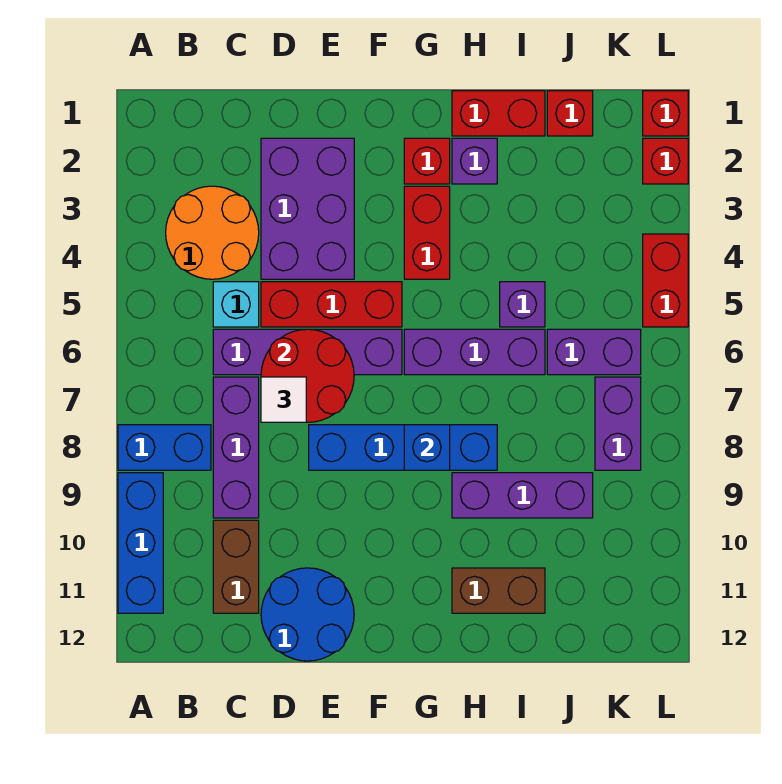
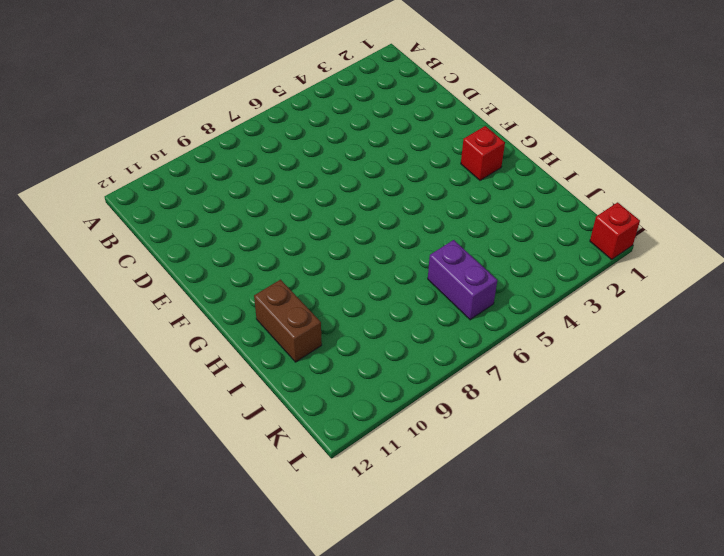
none -> blue brick A8:B8 level 1
none -> blue brick A9:A11 level 1
none -> orange round brick B3:C4 level 1

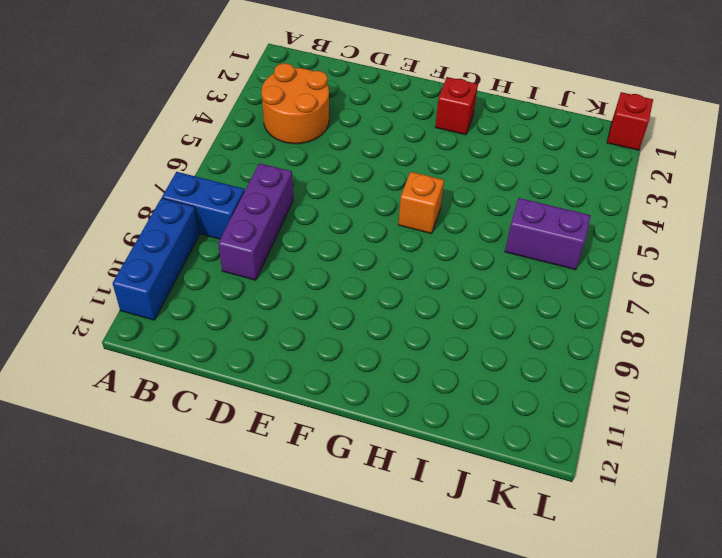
orange brick G6 level 1 -> purple brick G6:I6 level 1
none -> cyan brick C5 level 1
none -> purple brick C6:F6 level 1
none -> brown brick C10:C11 level 1

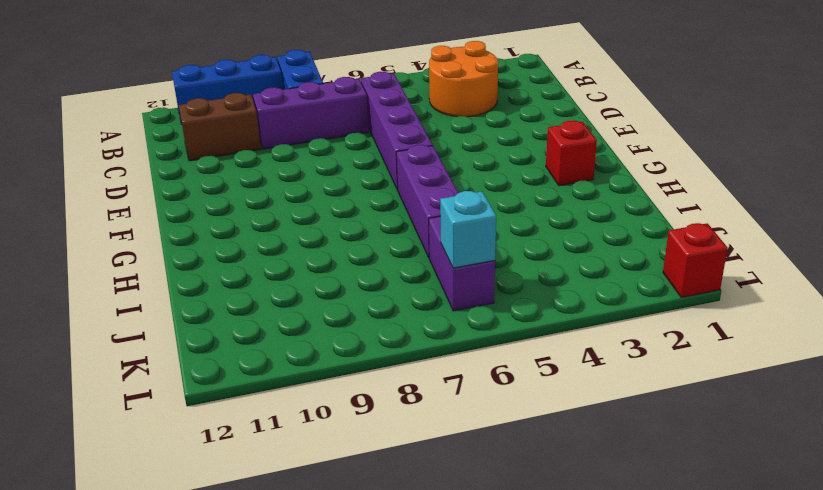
cyan brick K6 level 2 -> cyan brick C5 level 1
none -> purple brick D2:E4 level 1
none -> red brick D5:F5 level 1
none -> blue round brick D11:E12 level 1

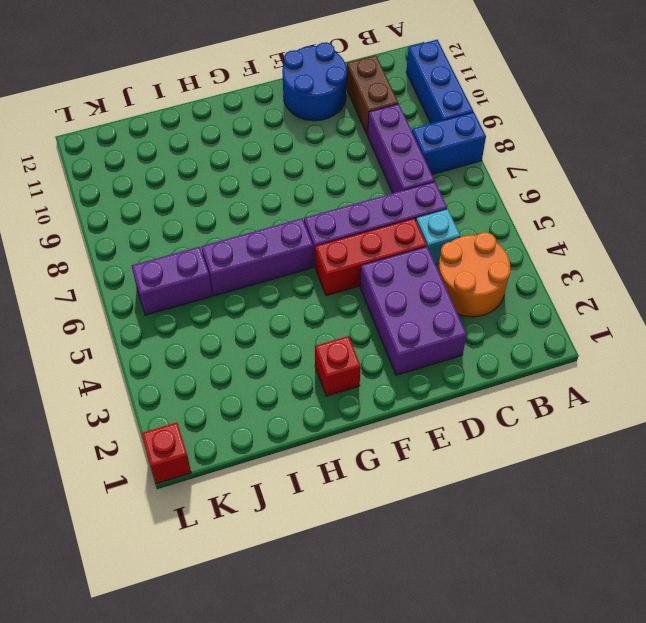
none -> blue brick E8:H8 level 1
none -> red brick G3:G4 level 1
none -> red brick H1:I1 level 1

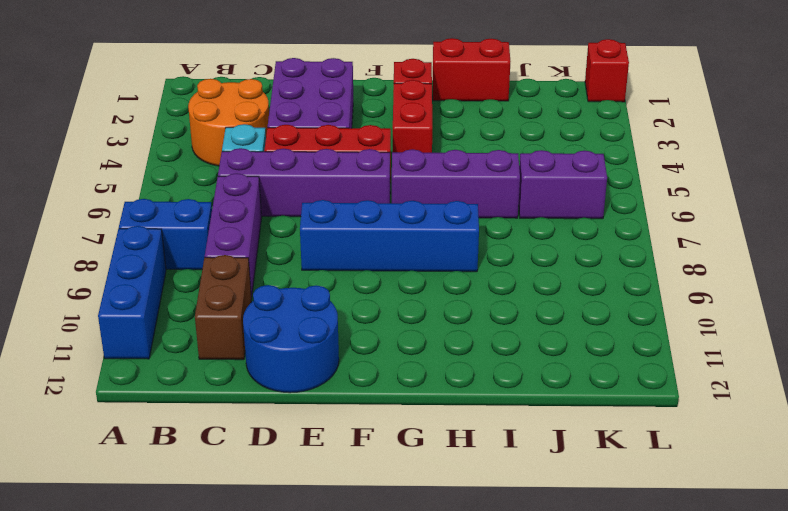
none -> purple brick H2 level 1
none -> purple brick H9:J9 level 1
none -> brown brick H11:I11 level 1

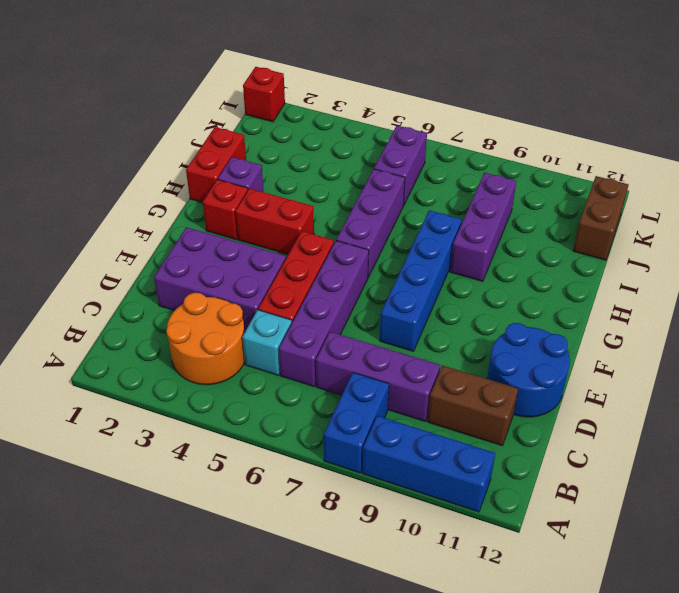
brown brick J12:K12 level 1 -> brown brick H11:I11 level 1
none -> purple brick I5 level 1
none -> red brick J1 level 1
none -> purple brick K7:K8 level 1

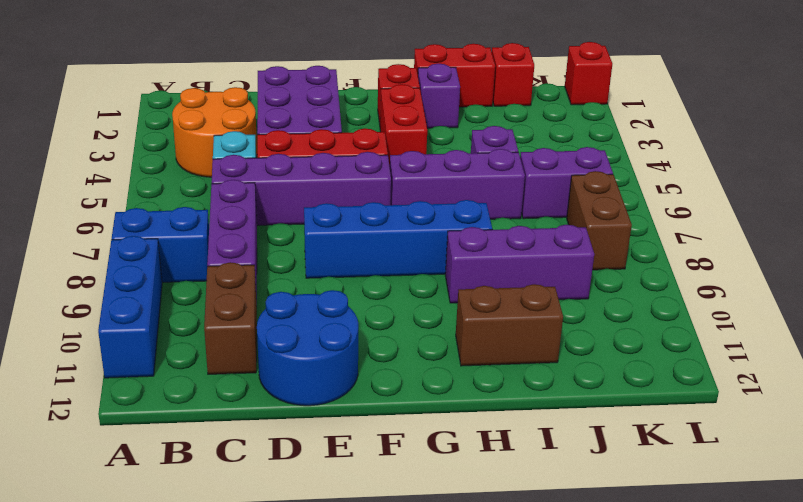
brown brick K7:K8 level 1 -> purple brick K7:K8 level 1
none -> red brick L2 level 1
none -> red brick L4:L5 level 1
none -> red round brick D6:E7 level 2

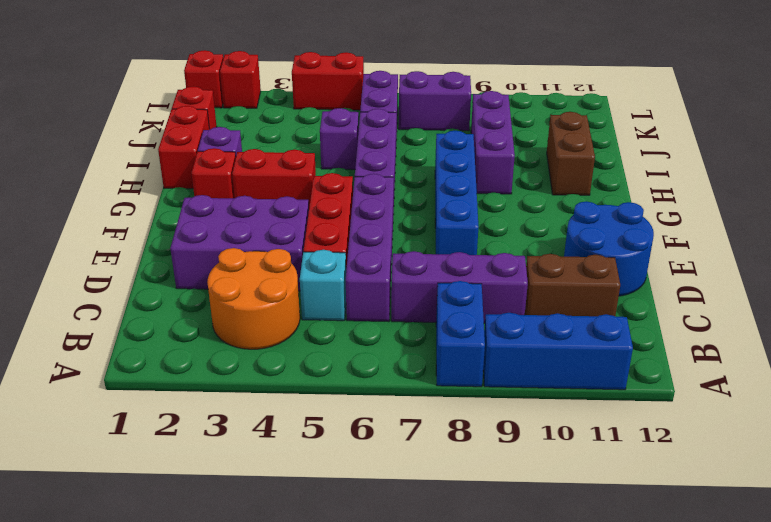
none -> red round brick D6:E7 level 2
none -> blue brick G8 level 2
none -> white tile D7 level 3

